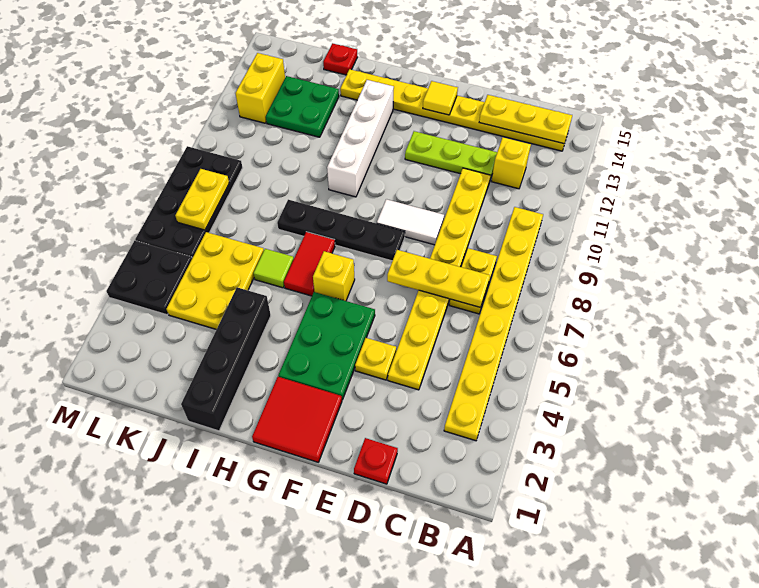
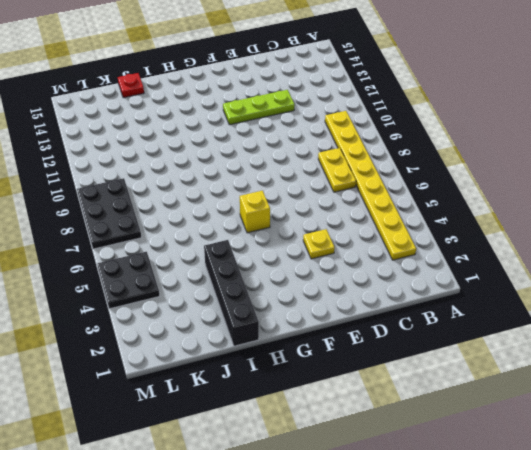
black plate L7:M9 level 1 -> black plate L6:M9 level 1
none -> yellow plate B14:I14 level 1
none -> yellow brick C12 level 1
none -> red plate D1 level 1

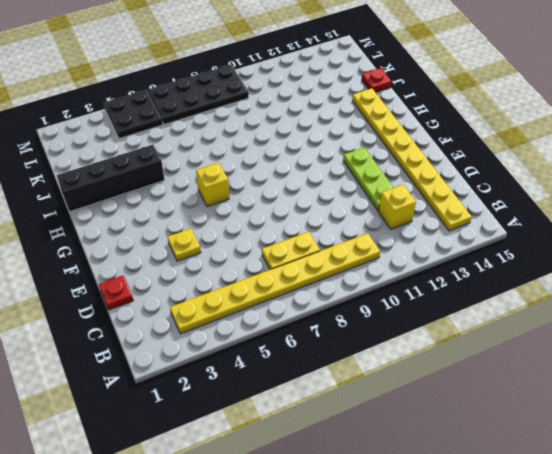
none -> yellow plate D4:D11 level 1
none -> white tile E9:F9 level 1
none -> red tile F1:G2 level 1

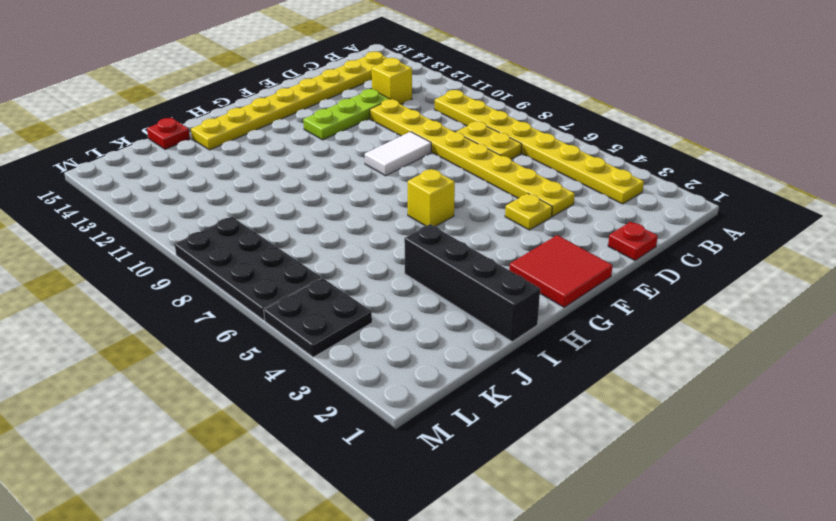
none -> green plate F3:G5 level 1
none -> black plate F8:I8 level 1
none -> red tile H6:H7 level 1

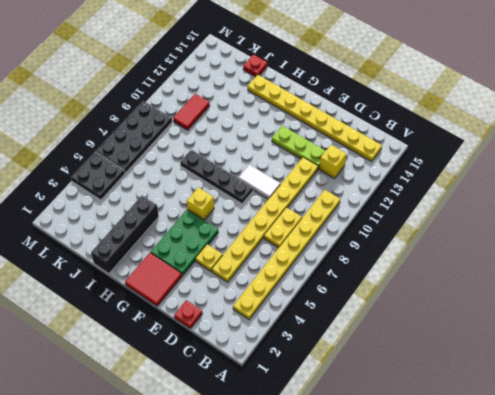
red tile K10:K11 level 1 -> red tile H6:H7 level 1
none -> white brick H10:H13 level 1
none -> lime tile I6 level 1
none -> yellow plate J4:K6 level 1

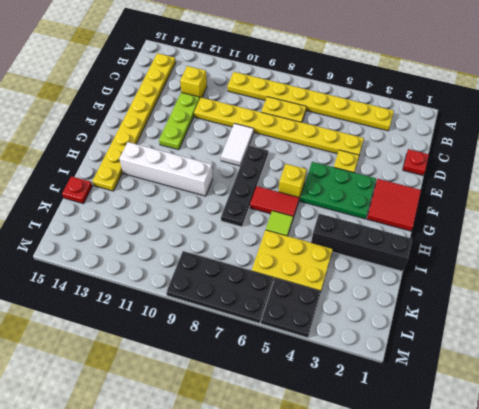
none -> green plate J12:K13 level 1
none -> yellow brick L12:L13 level 1
none -> yellow plate B14:D14 level 2

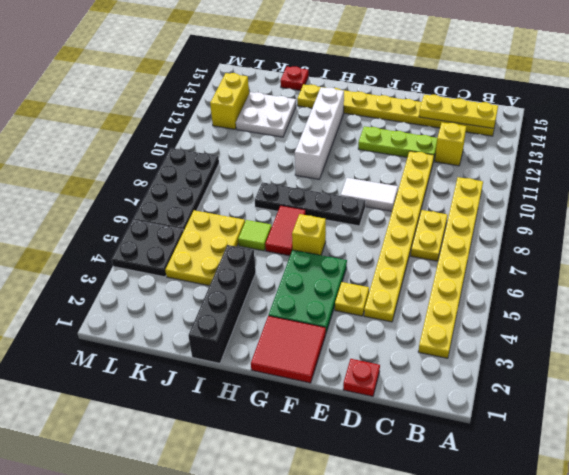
white plate J12:K13 level 1 -> green plate J12:K13 level 1
none -> yellow plate C7:E7 level 2
none -> yellow tile F14 level 2
none -> yellow plate L7:L8 level 2

